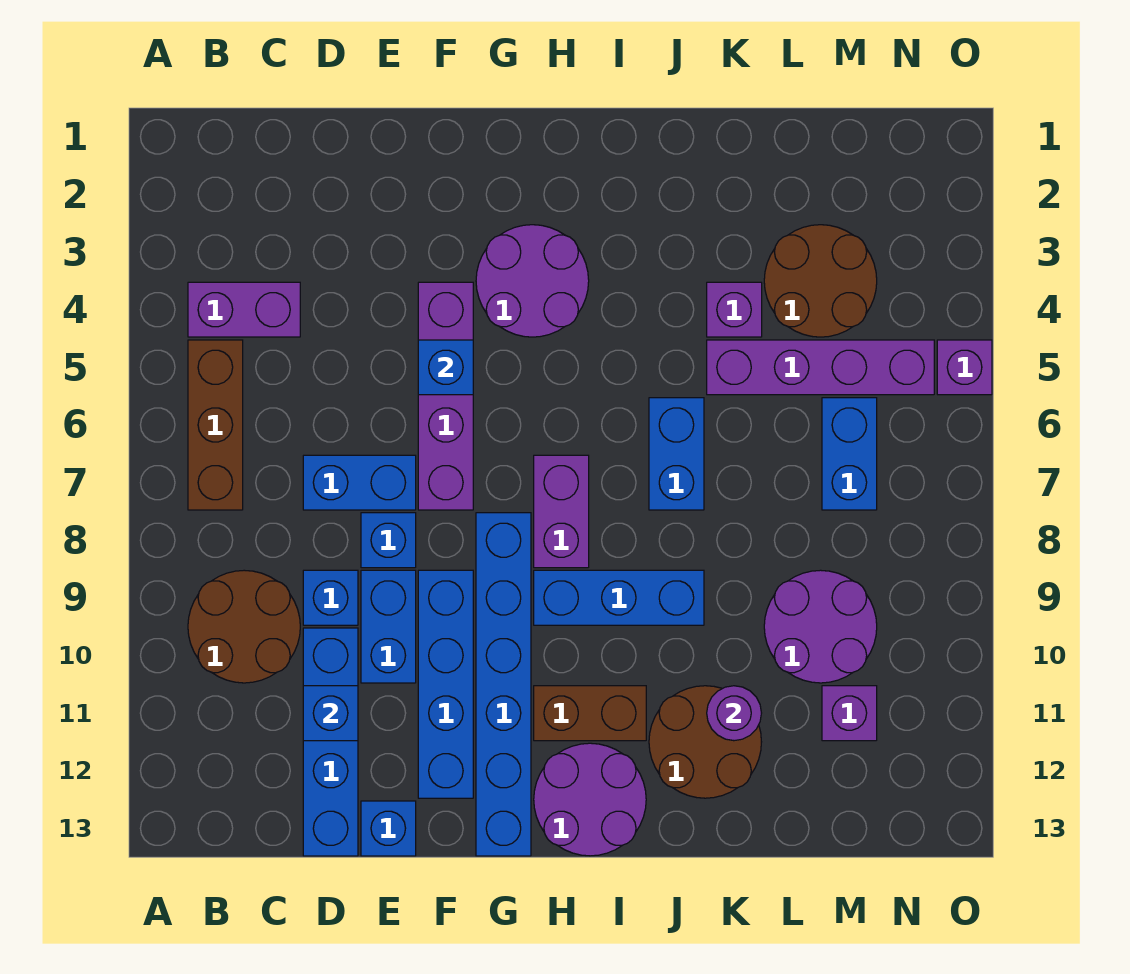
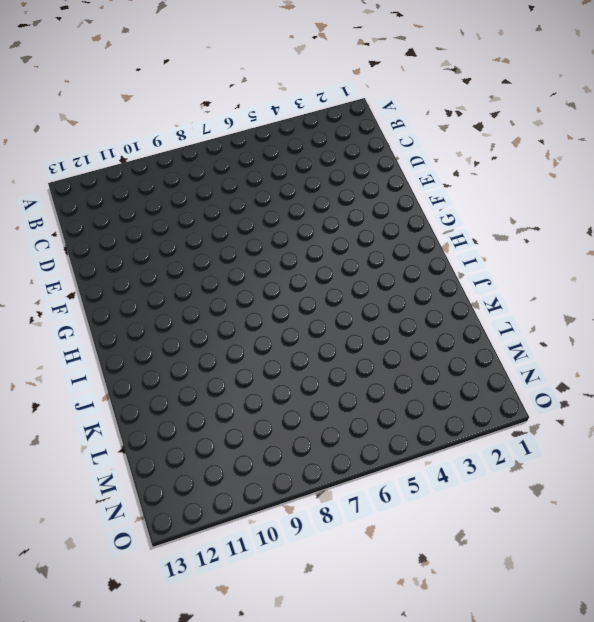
none -> purple brick B4:C4 level 1
none -> brown brick B5:B7 level 1
none -> brown round brick B9:C10 level 1

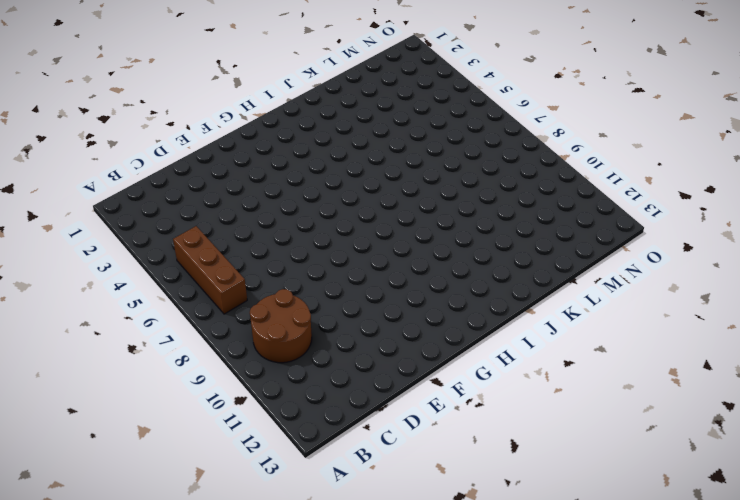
none -> purple brick B4:C4 level 1
none -> blue brick D7:E7 level 1
none -> blue brick D9 level 1

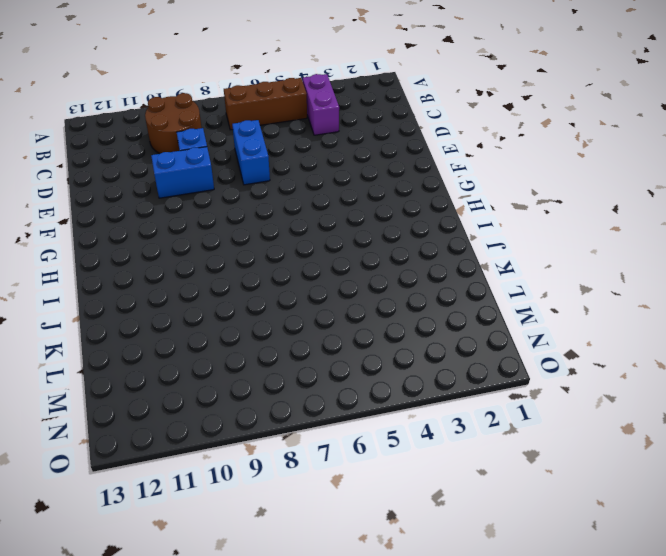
none -> blue brick D10:D13 level 1
none -> blue brick E8 level 1
none -> blue brick E13 level 1

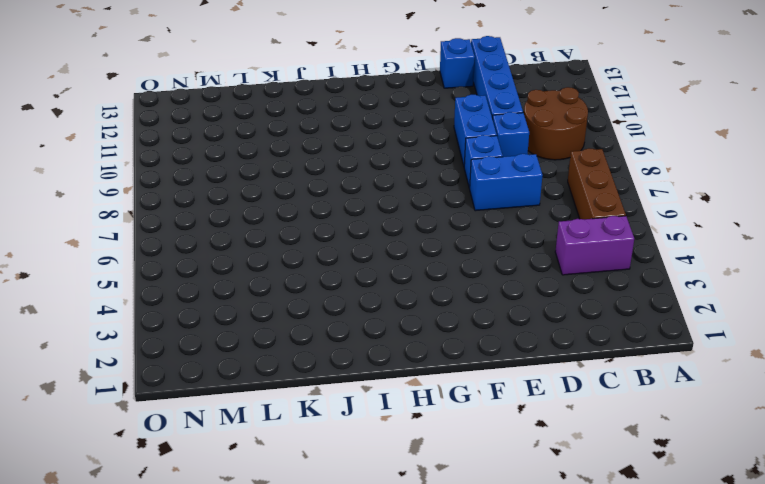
none -> purple brick F4:F7 level 1
none -> blue brick F9:F12 level 1
none -> purple round brick G3:H4 level 1

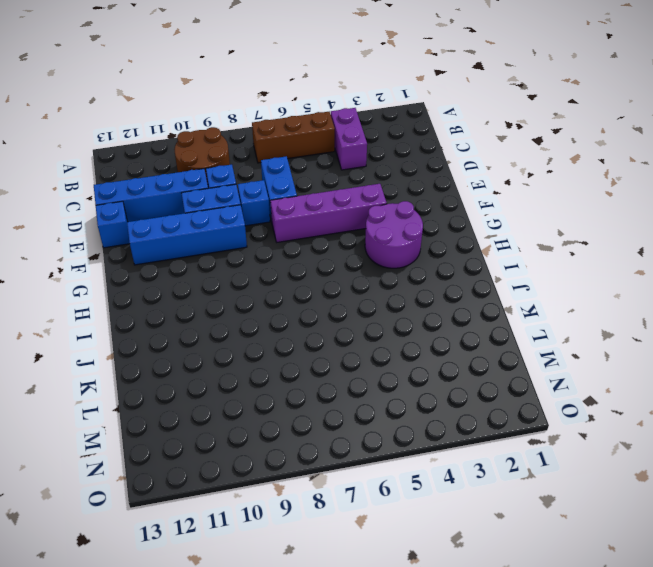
none -> blue brick G8:G13 level 1
none -> purple brick H7:H8 level 1
none -> blue brick H9:J9 level 1

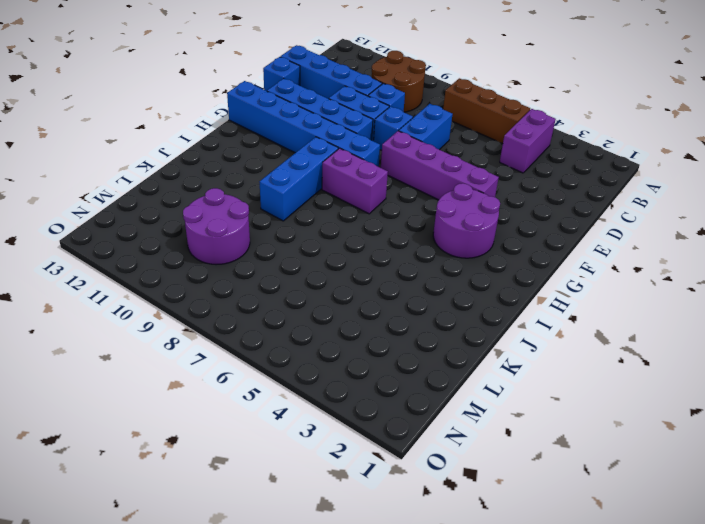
none -> brown brick H11:I11 level 1
none -> purple round brick H12:I13 level 1
none -> blue brick J6:J7 level 1

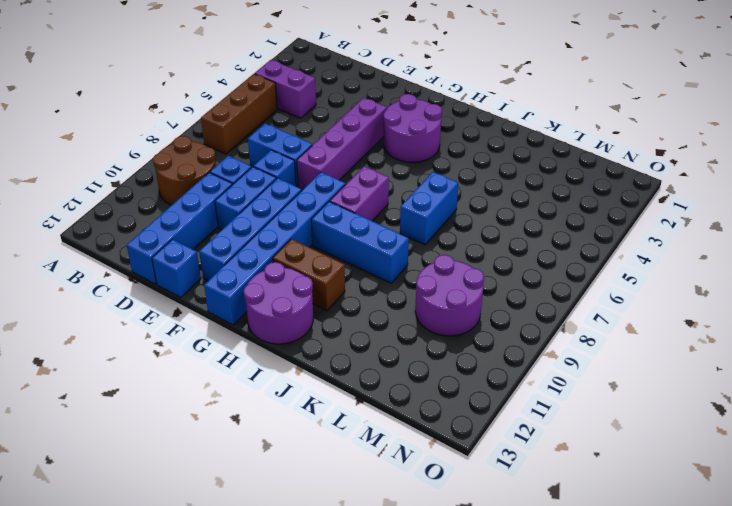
none -> brown round brick J11:K12 level 1
none -> purple brick K4 level 1
none -> purple brick K5:N5 level 1

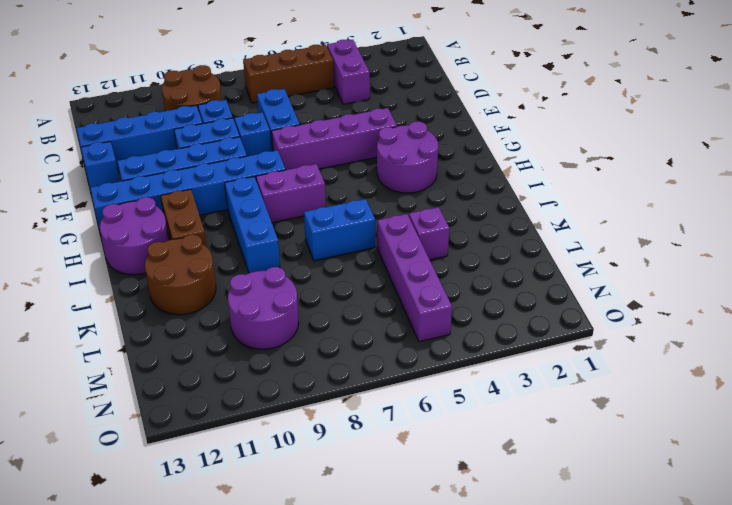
none -> brown round brick L3:M4 level 1
none -> blue brick M6:M7 level 1
none -> purple brick M11 level 1

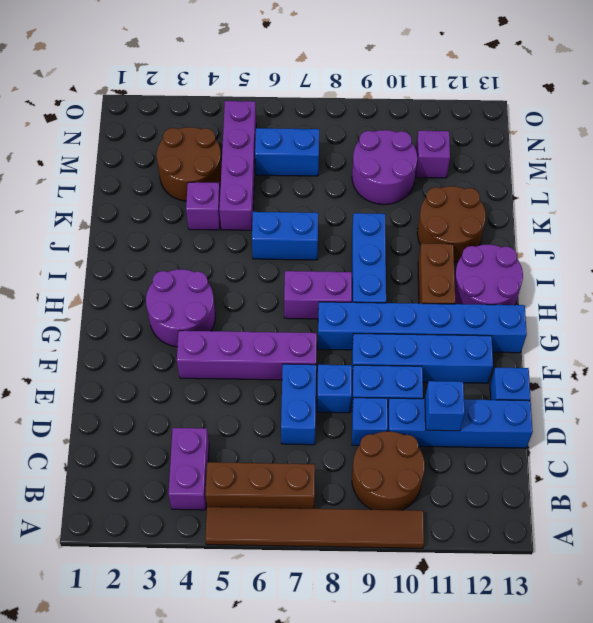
brown tile A5:A10 level 1 -> none
none -> purple brick O5 level 1
none -> blue brick F5 level 2
none -> purple round brick K11 level 2

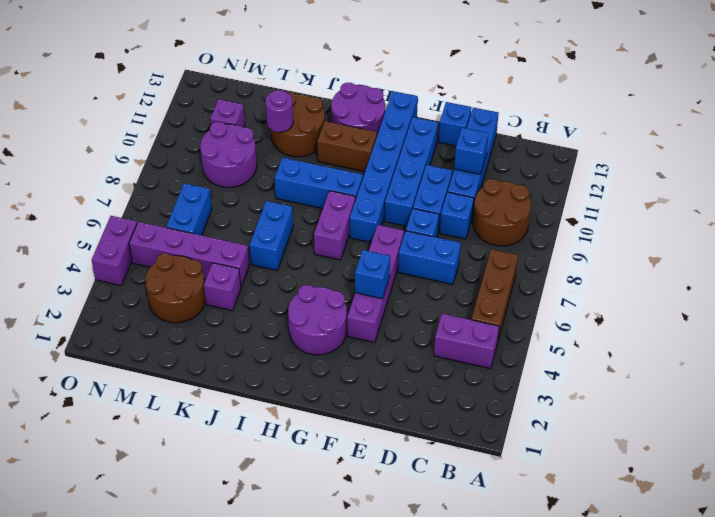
purple brick O4:O5 level 1 -> purple brick O5 level 1

